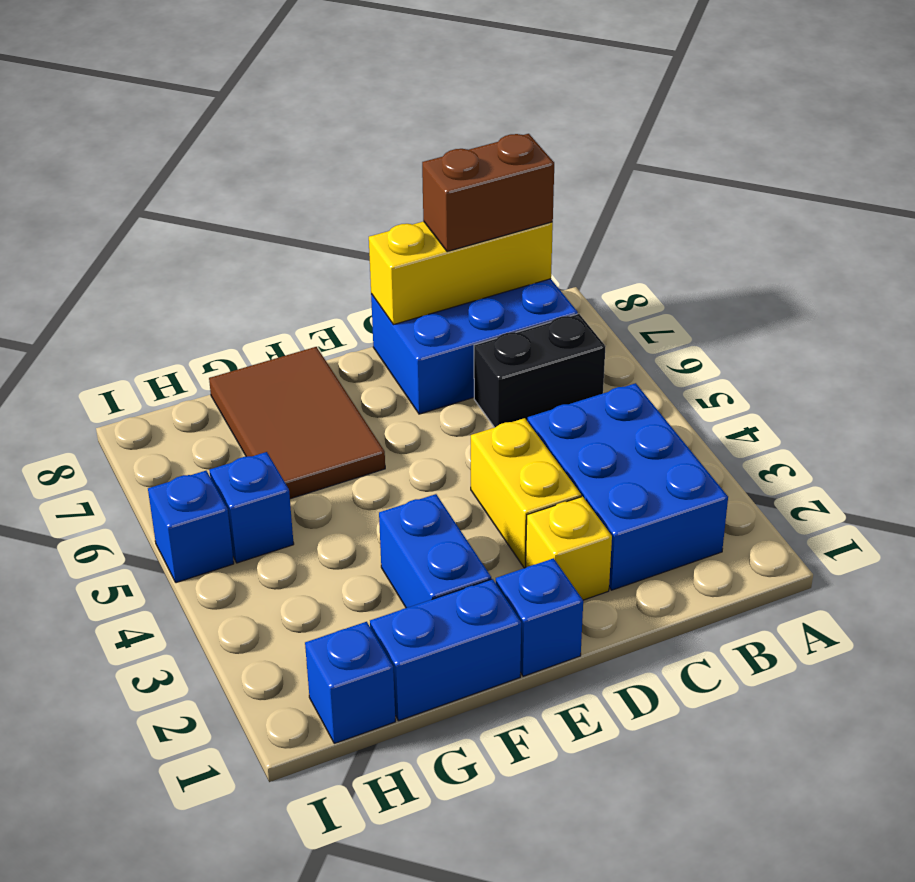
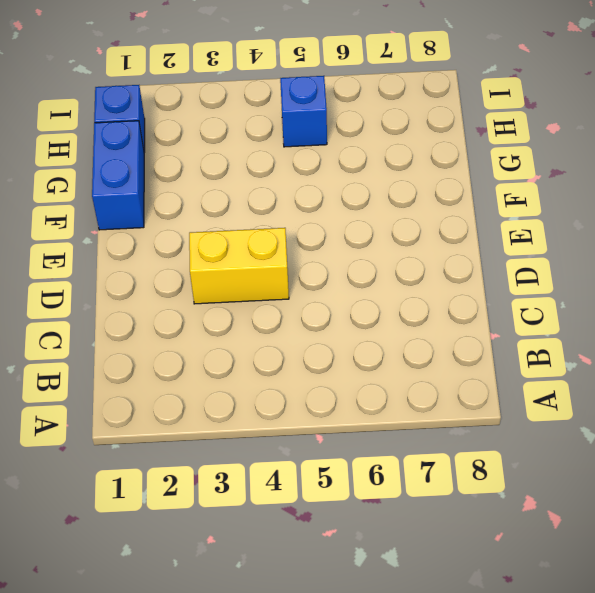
none -> blue brick B2:C4 level 1
none -> black brick B6:C6 level 1
none -> blue brick B7:D8 level 1

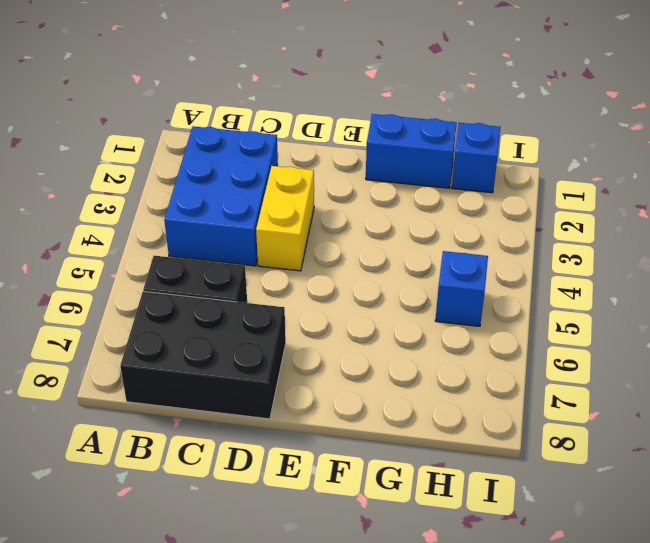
black brick B7:D8 level 1 -> blue brick B7:D8 level 1
none -> yellow brick D2 level 1
none -> blue brick E1 level 1
none -> blue brick F2:F3 level 1

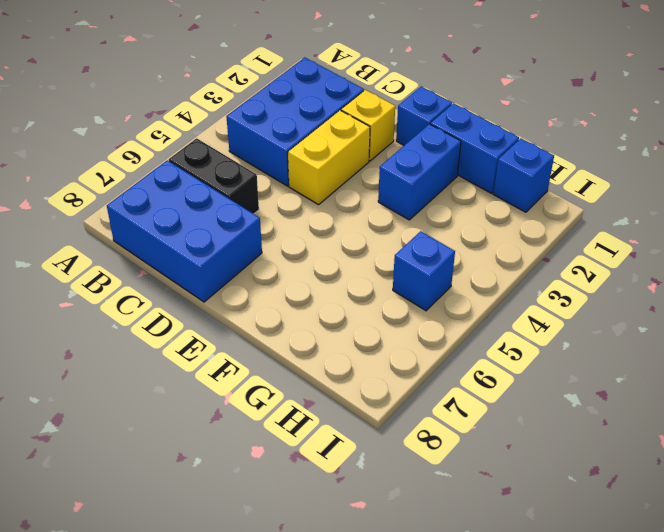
none -> brown tile F6:G8 level 1
none -> blue brick I5 level 1
none -> yellow brick B8:D8 level 2

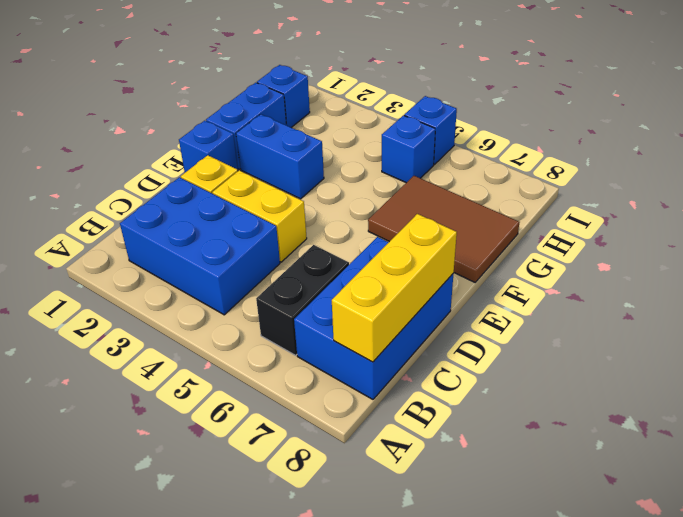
none -> brown brick B8:C8 level 3

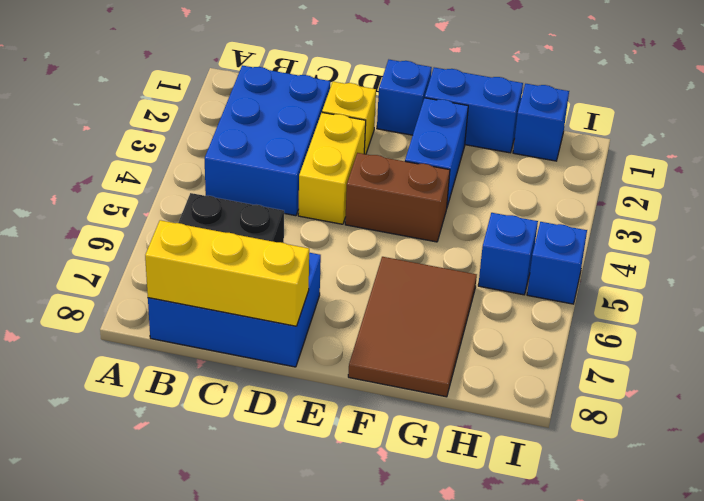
brown brick E4:F4 level 1 -> brown brick B8:C8 level 3

